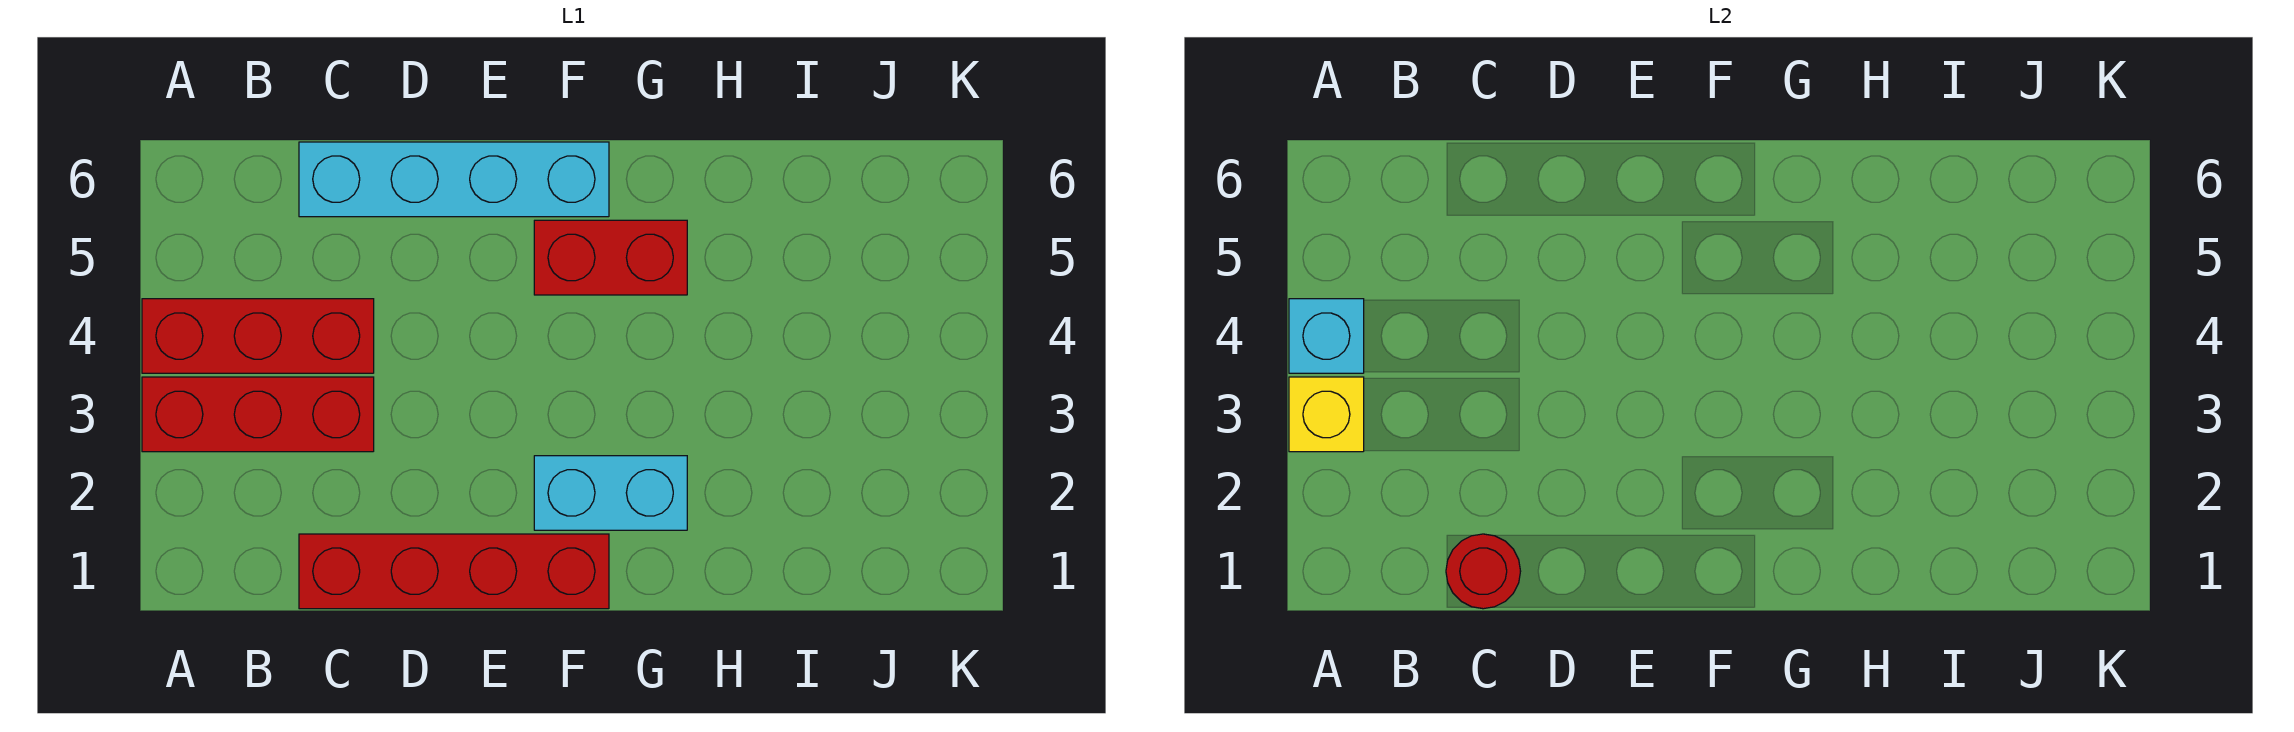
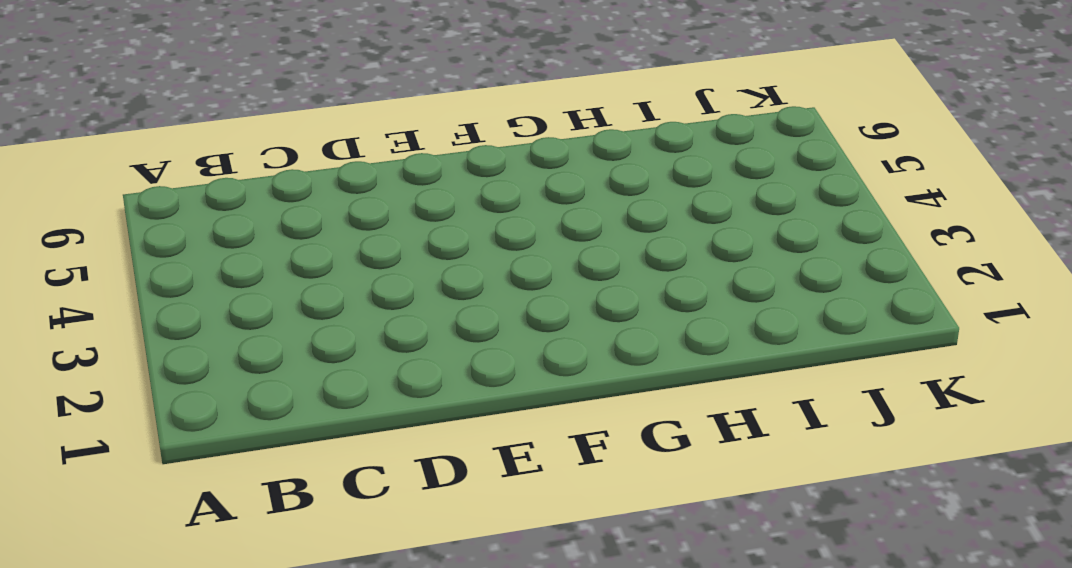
none -> red brick A3:C3 level 1
none -> red brick A4:C4 level 1

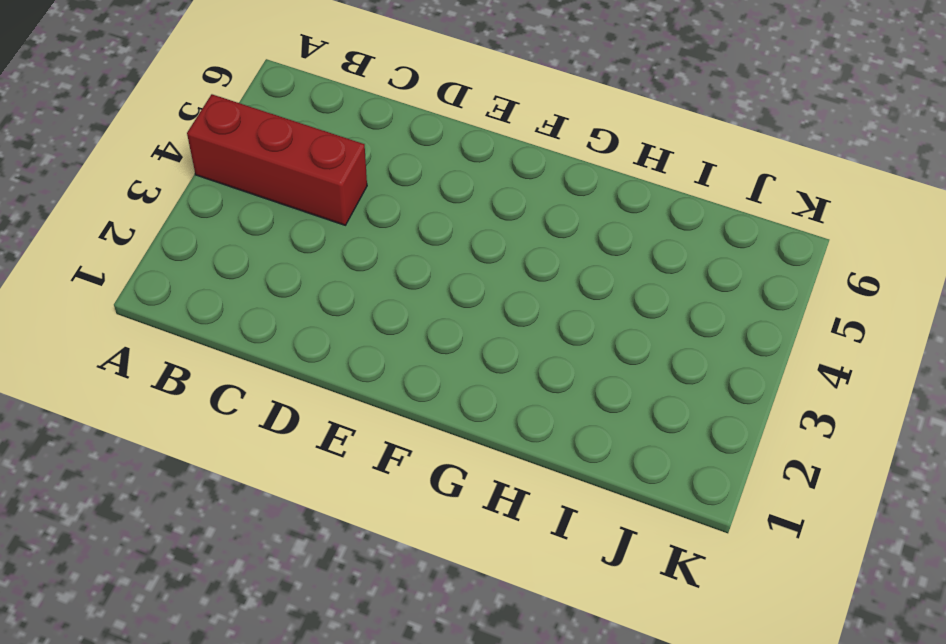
none -> red brick A3:C3 level 1
none -> red brick C1:F1 level 1

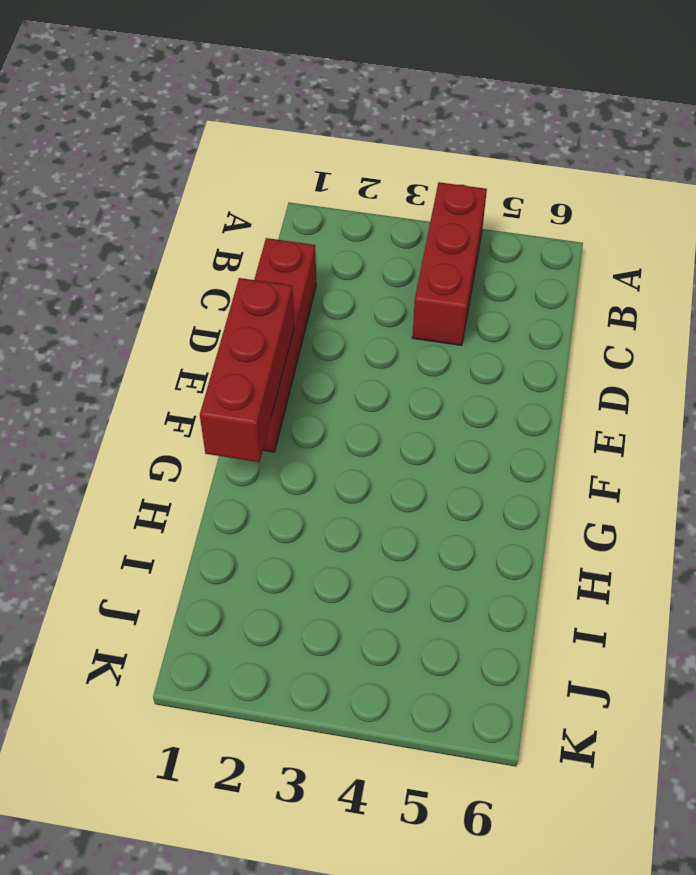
red brick E1:G1 level 2 -> red brick A3:C3 level 1
none -> cyan brick C6:F6 level 1
none -> cyan brick F2:G2 level 1

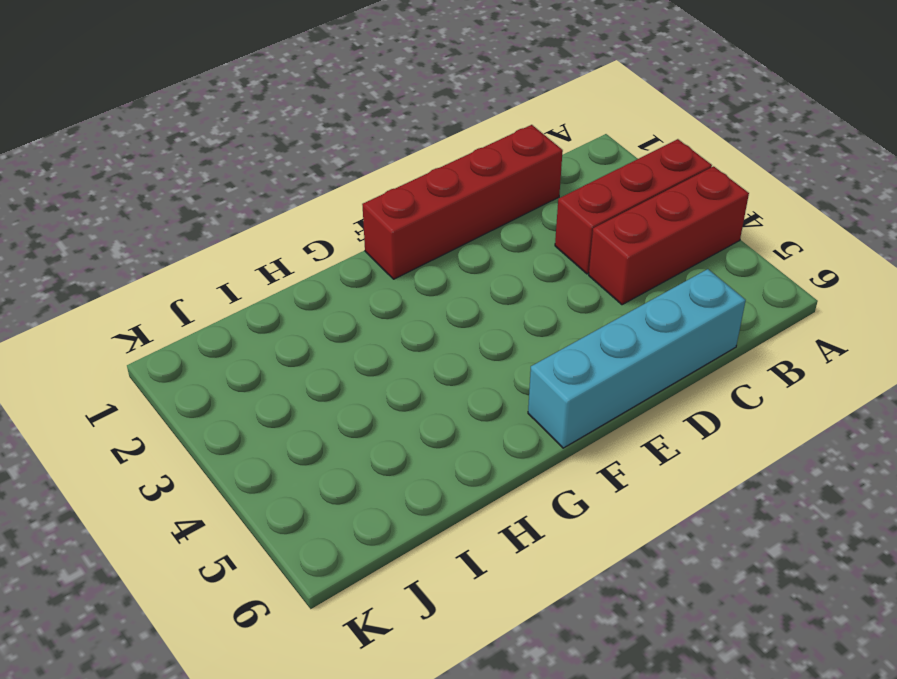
none -> cyan brick F2:G2 level 1
none -> red brick F5:G5 level 1

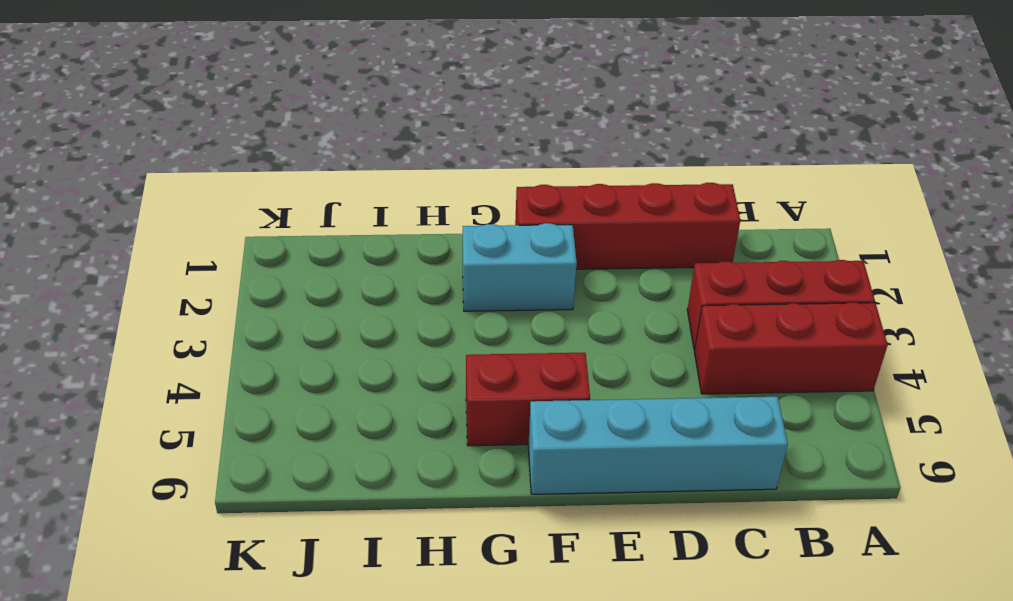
none -> yellow brick A3 level 2
none -> cyan brick A4 level 2

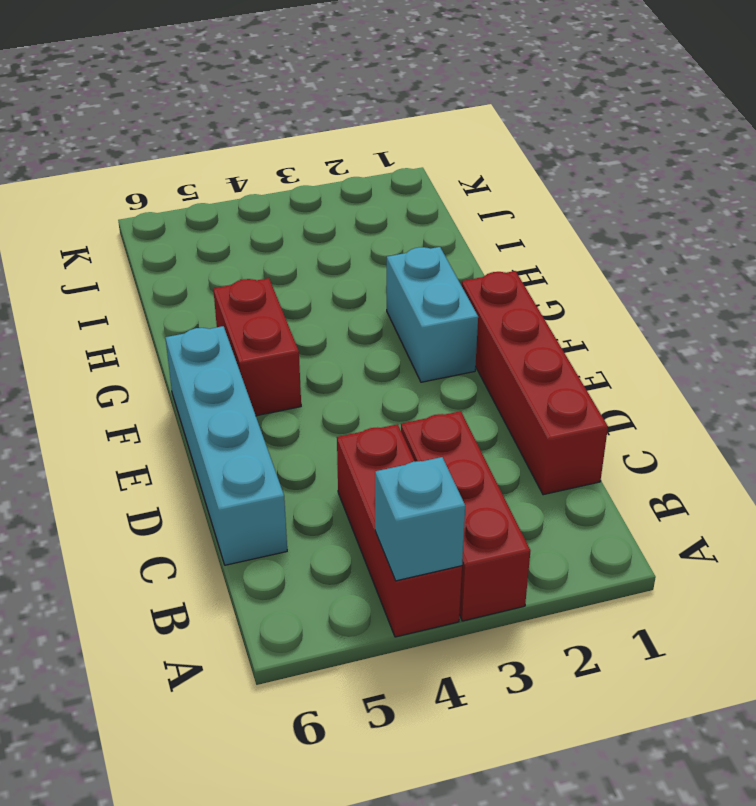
none -> yellow brick A3 level 2
none -> red round brick C1 level 2

